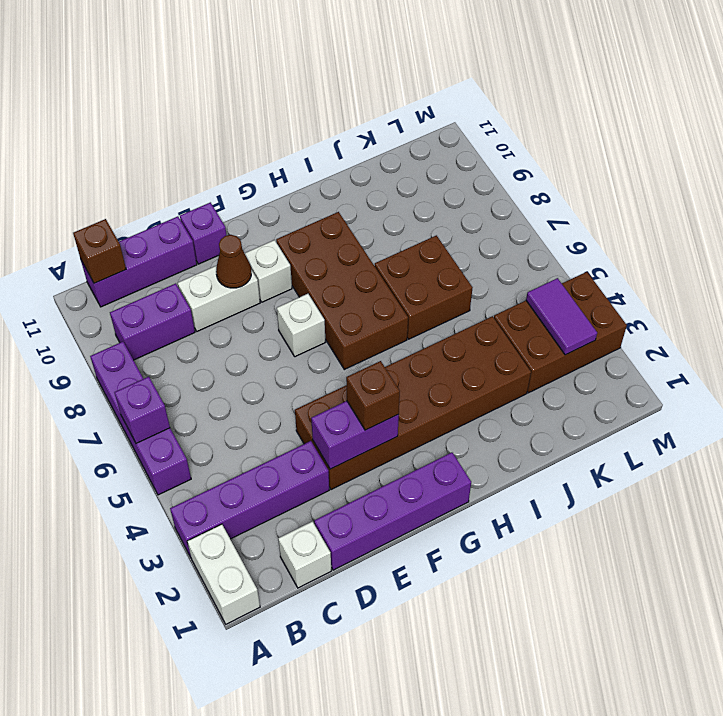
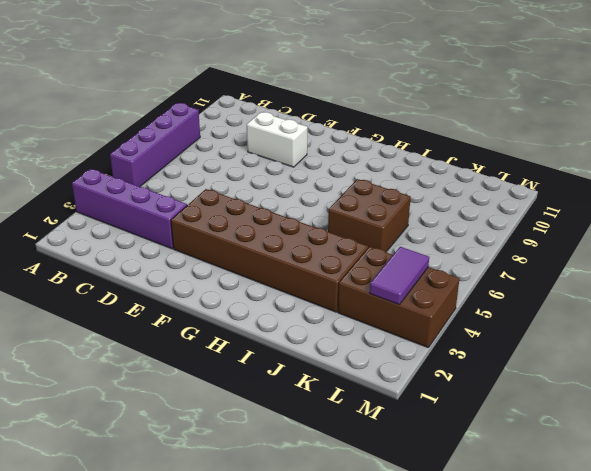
none -> white brick A1:A2 level 1
none -> purple brick B9:C9 level 1
none -> purple brick B11:D11 level 1

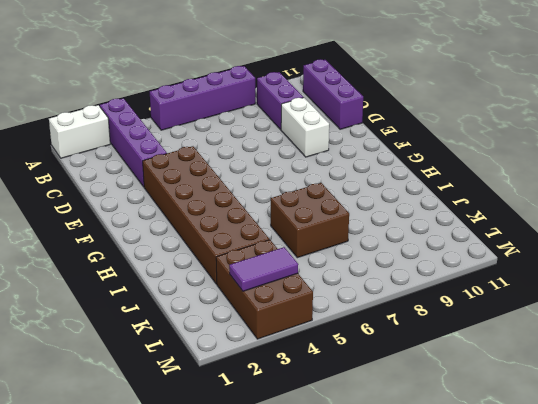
none -> white brick C1 level 1
none -> purple brick D1:G1 level 1
none -> purple brick E11 level 1

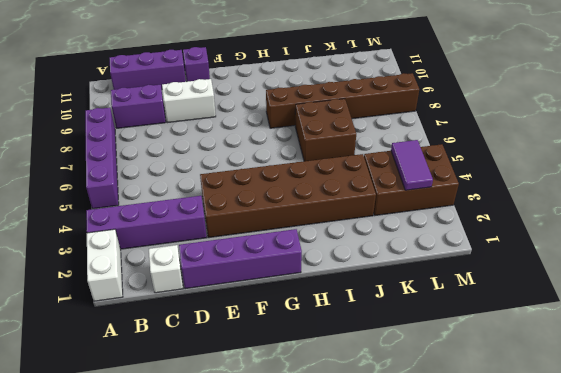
brown brick H8:M8 level 1 -> brown brick G6:H9 level 1
none -> white brick F7 level 1
none -> white brick F9 level 1
none -> purple brick A6 level 2

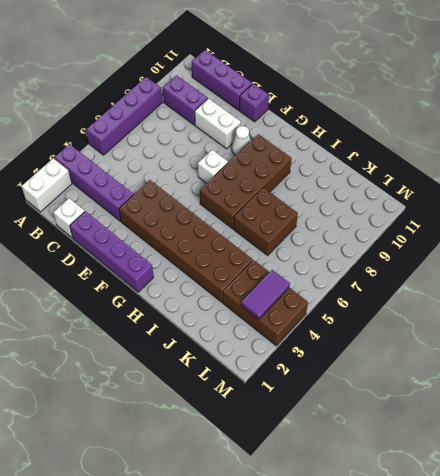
white cone F9 level 1 -> white brick F9 level 1
none -> purple brick A6 level 2
none -> brown brick B11 level 2
none -> purple brick E3:F3 level 2

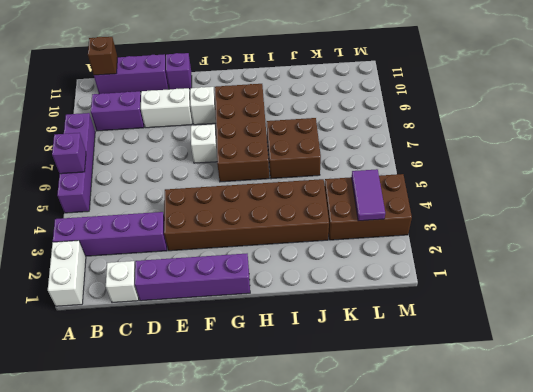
none -> purple brick E3:F3 level 2
none -> brown cone E9 level 2
none -> brown brick F3 level 3

